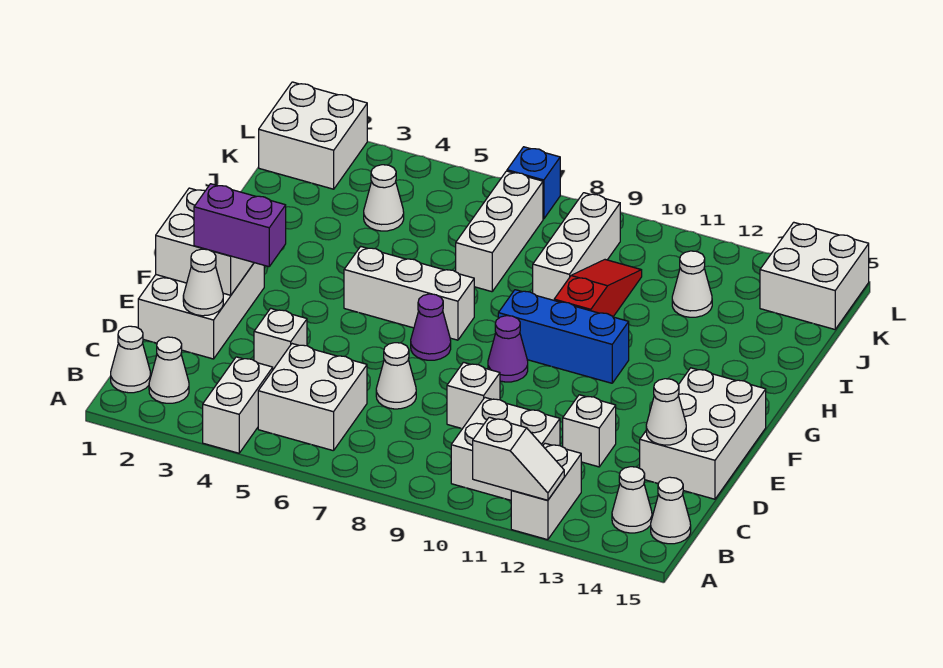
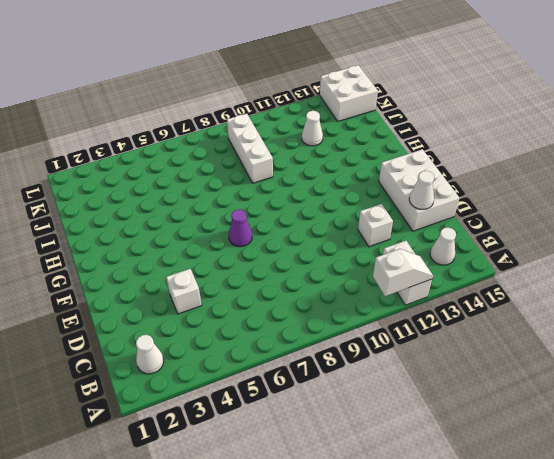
none -> white brick A4:B4 level 1
none -> white cone B1 level 1
none -> white brick B5:C6 level 1
none -> white brick B10:C11 level 1

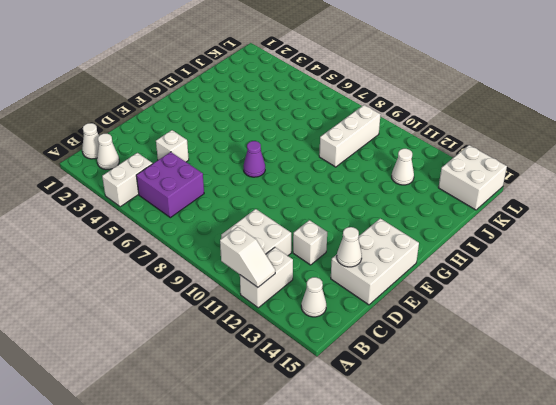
purple brick B5:C6 level 1 -> white brick B5:C6 level 1
none -> white cone B15 level 1
none -> white brick D1:F2 level 1
none -> white cone D7 level 1
none -> white brick D9 level 1

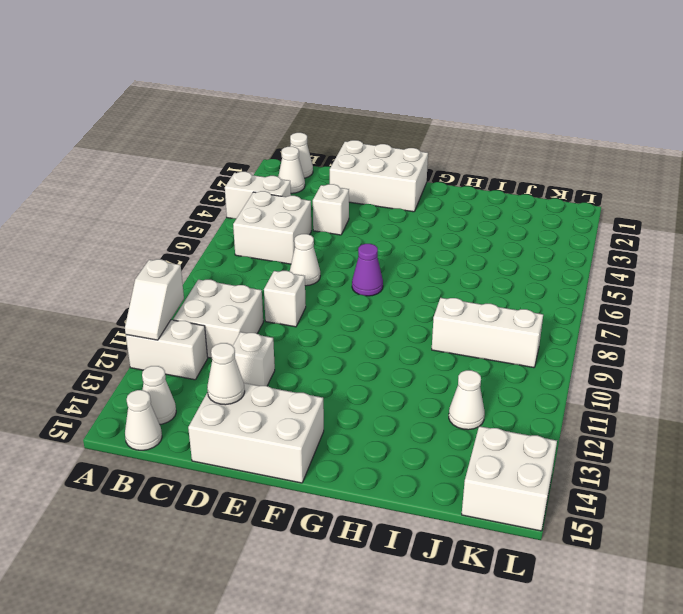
none -> purple cone F9 level 1
none -> white brick G5:G7 level 1
none -> blue brick G9:G11 level 1
none -> red slope H10:J10 level 1 top H

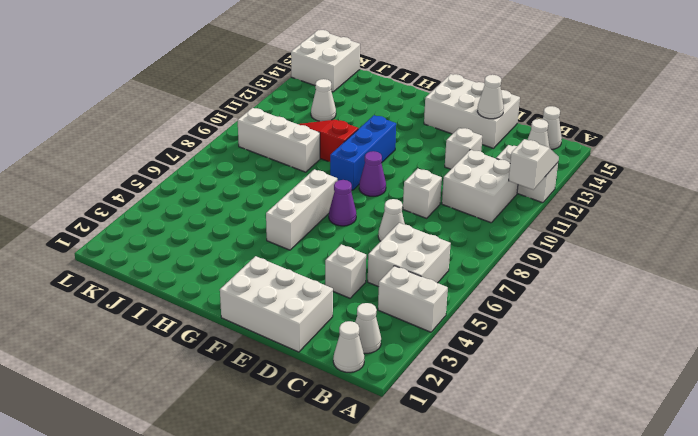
none -> white brick I7:K7 level 1
none -> white cone J4 level 1
none -> white brick K1:L2 level 1
none -> blue brick L7 level 1

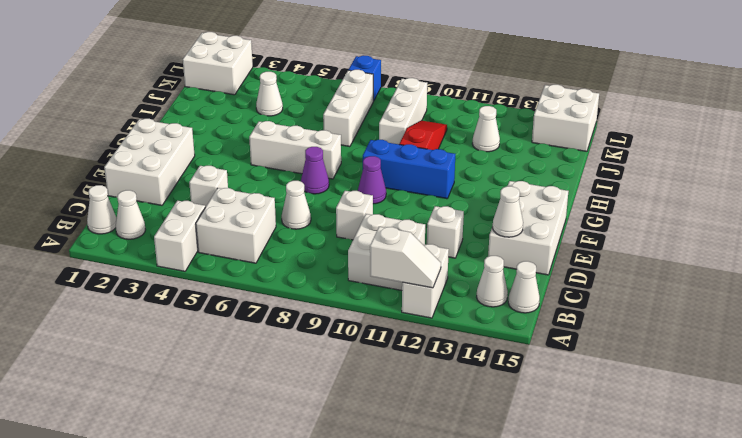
none -> white cone D2 level 2
none -> white brick E1:F2 level 2
none -> purple brick E2:E3 level 3

